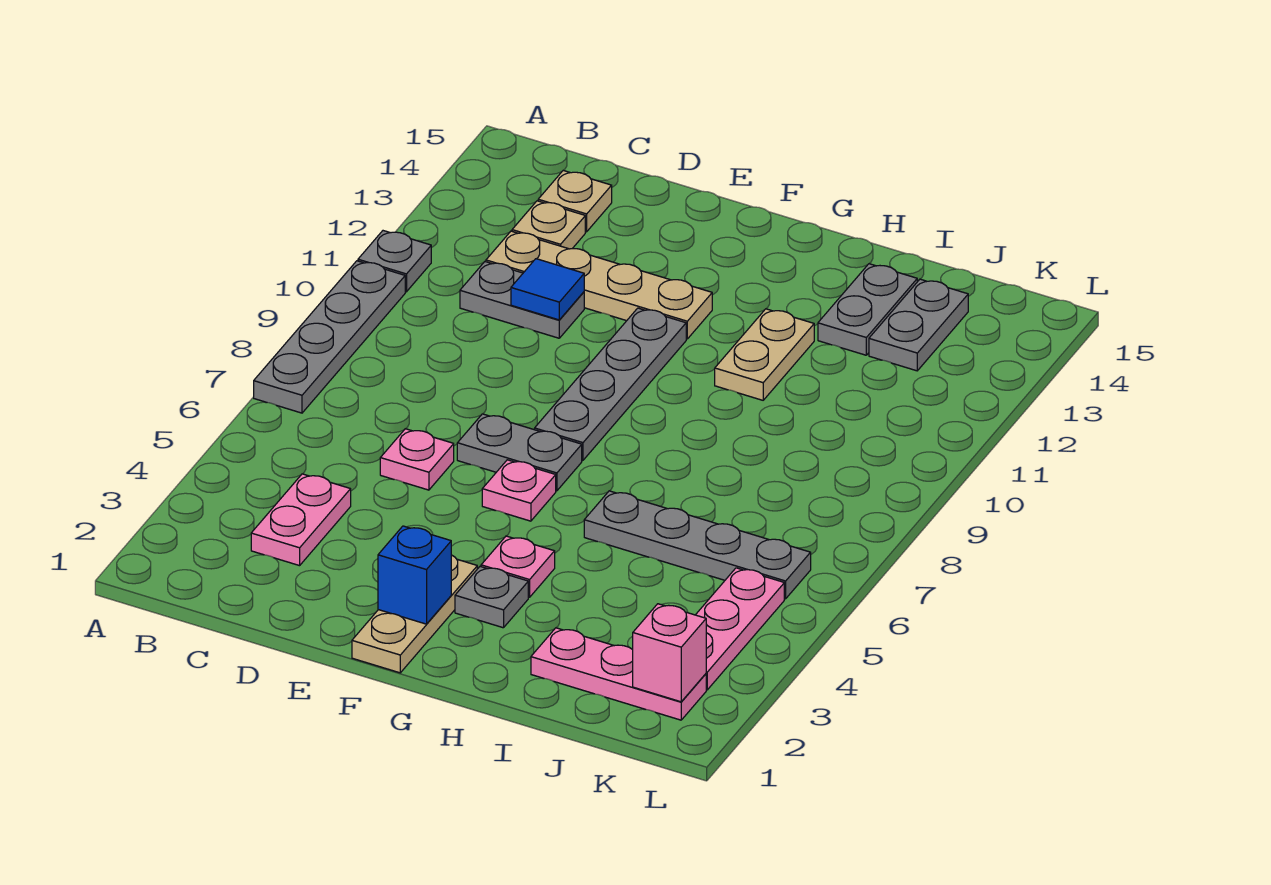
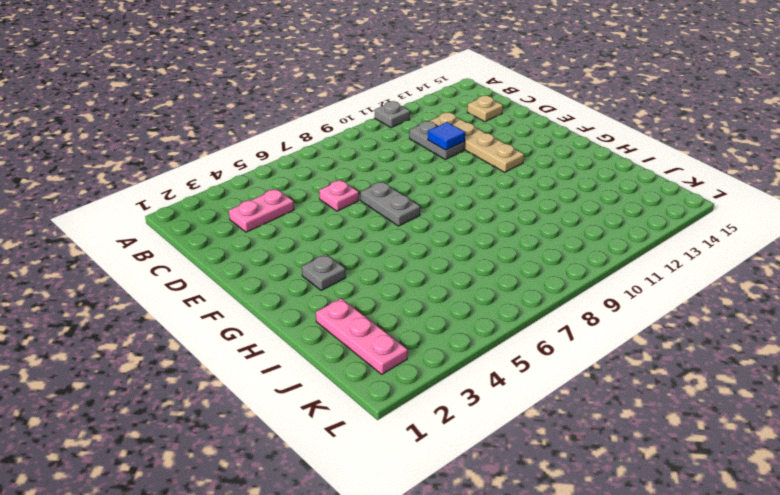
none -> grey plate A7:A10 level 1
none -> tan plate C13 level 1
none -> tan plate F1:F3 level 1

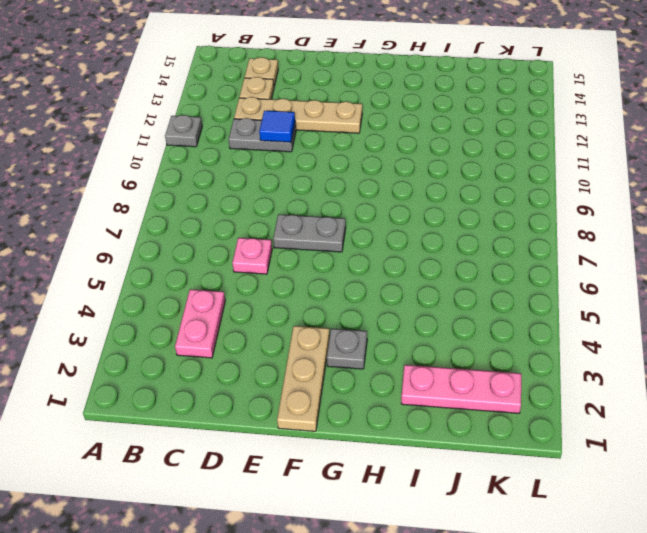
none -> grey plate A7:A10 level 1
none -> pink plate F6 level 1
none -> grey plate F8:F11 level 1

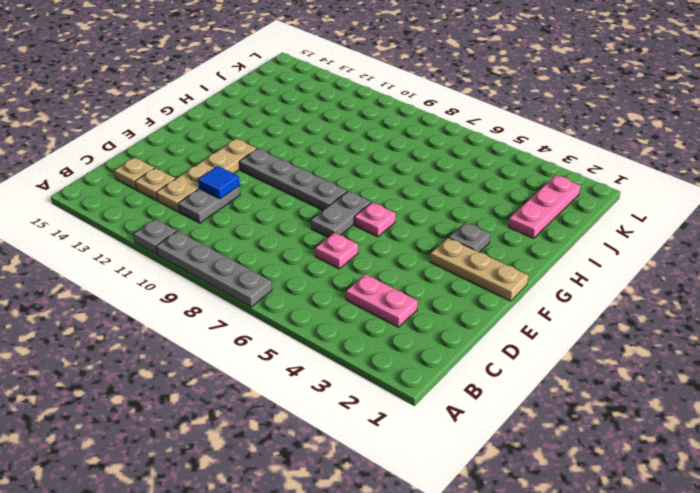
none -> pink plate G4 level 1
none -> grey plate H6:K6 level 1
none -> tan plate H11:H12 level 1

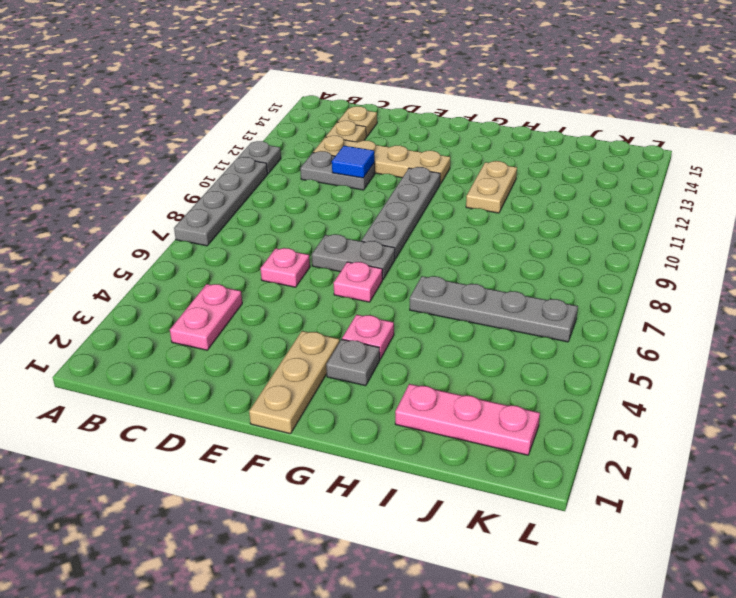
none -> grey plate I13:I14 level 1
none -> grey plate J13:J14 level 1
none -> pink plate K3:K5 level 1

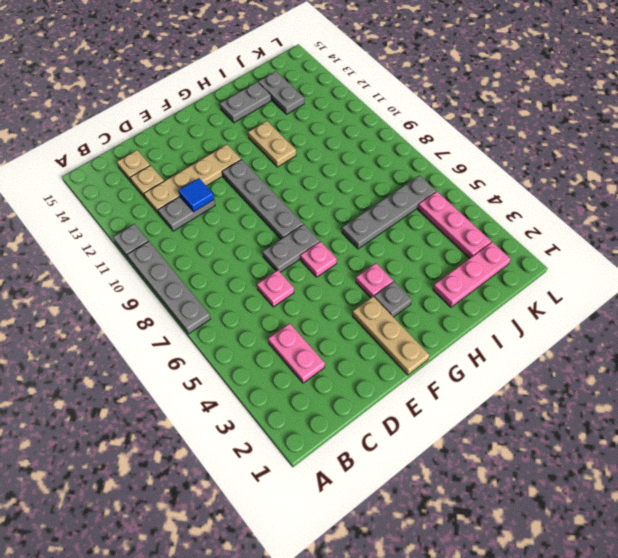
grey plate H14:I14 level 1 -> grey plate I13:I14 level 1
none -> blue brick F2 level 2
none -> pink brick K2 level 2

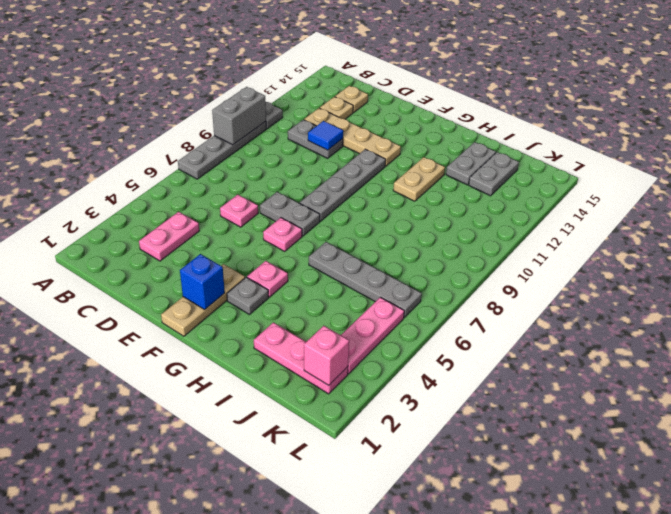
grey brick A9:A10 level 2 -> none

